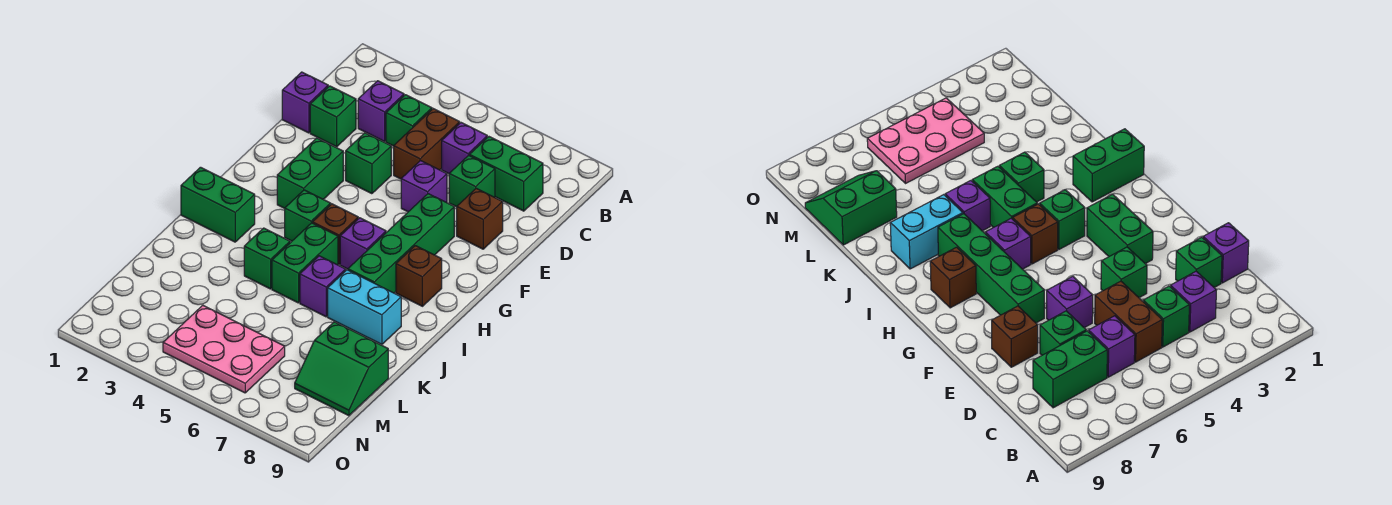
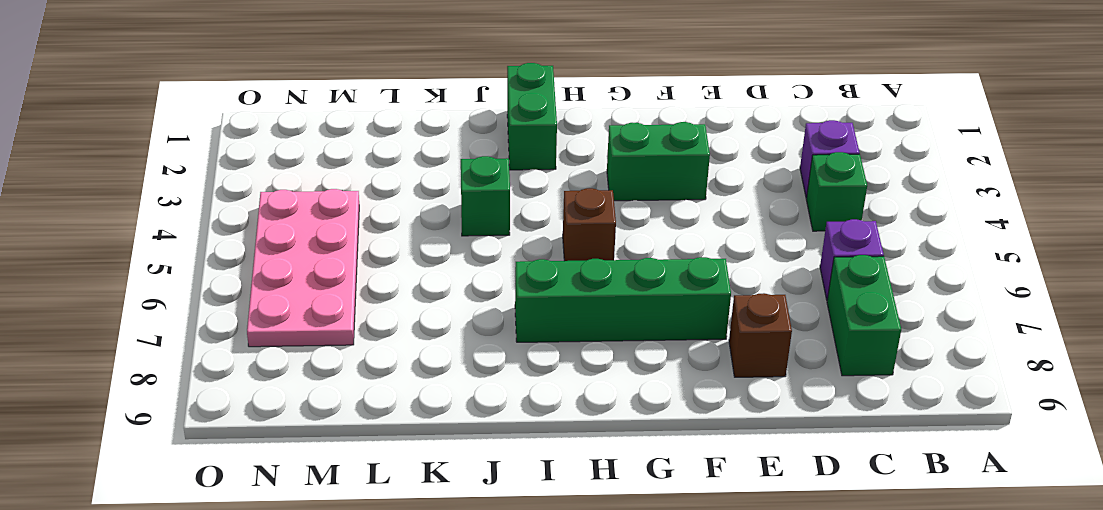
pink plate M4:N7 level 1 -> pink plate M4:N6 level 1
none -> brown brick C5:D5 level 1
none -> purple brick D1 level 1
none -> green brick D2 level 1

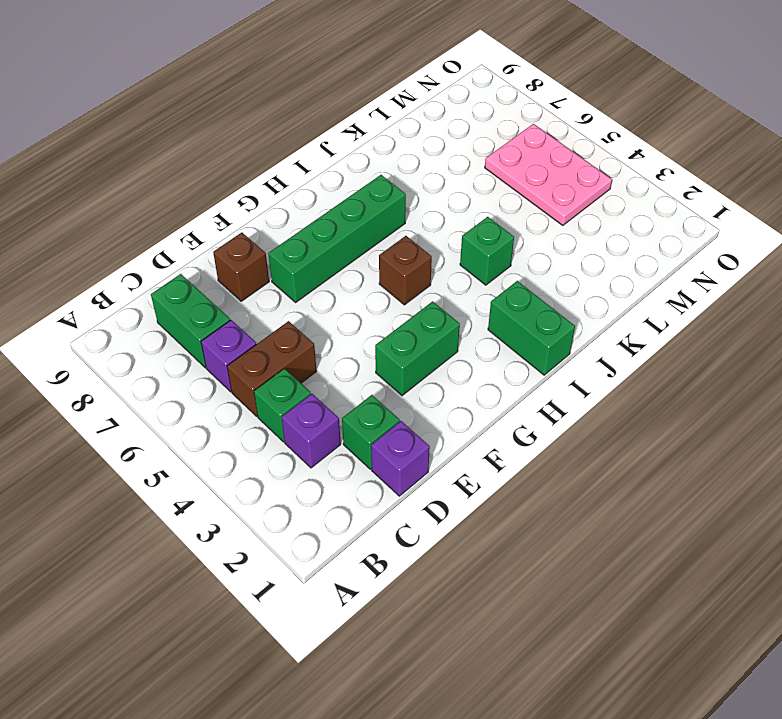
none -> green brick D7 level 1
none -> green brick E4 level 1
none -> purple brick E6 level 1

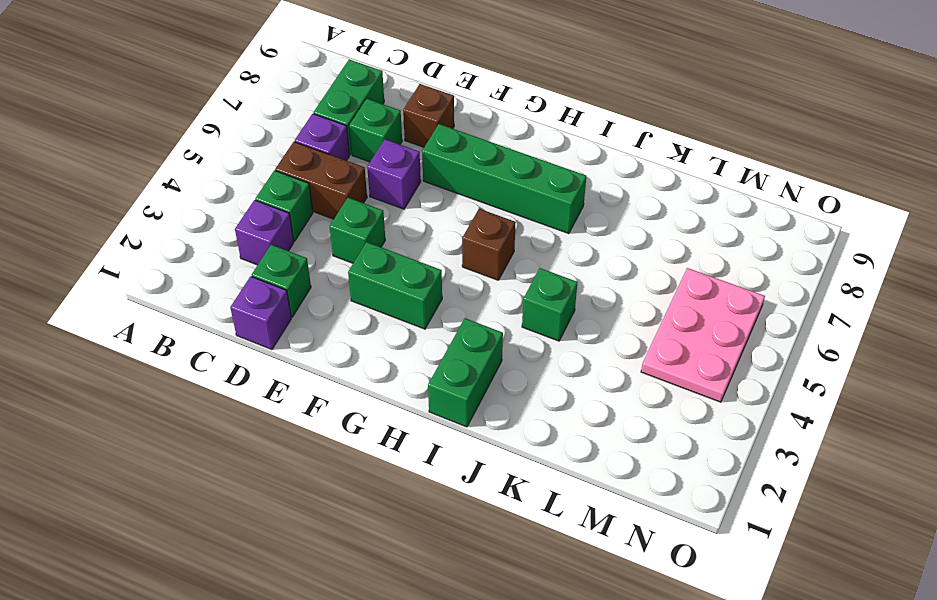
none -> green brick H4 level 1
none -> purple brick H6 level 1
none -> brown brick H8 level 1

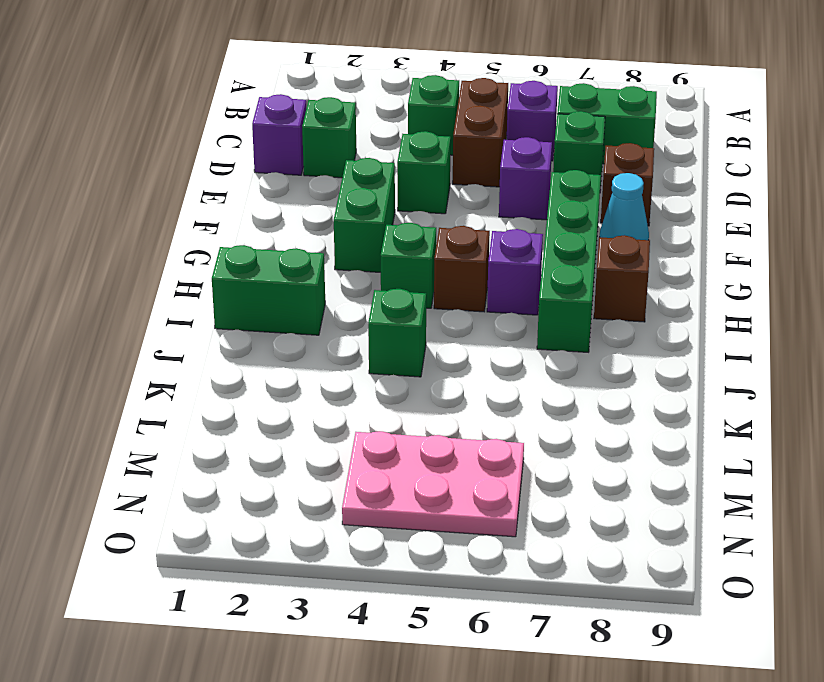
cyan cone F8 level 1 -> none
none -> purple brick C3 level 1
none -> green brick I5:J5 level 1
none -> purple brick J6 level 1

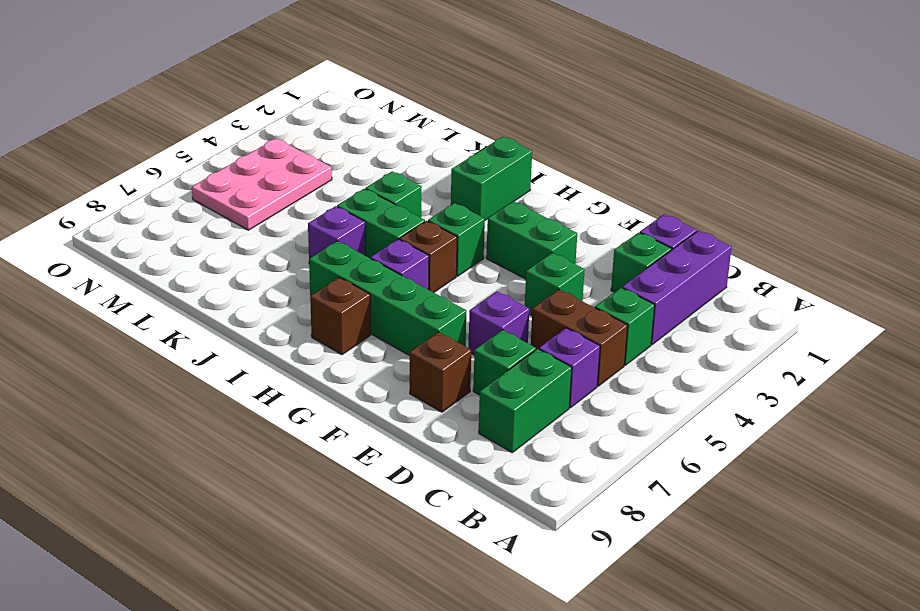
purple brick C1:C3 level 1 -> purple brick C3 level 1
none -> cyan brick J7:J8 level 1
none -> green slope L8:M9 level 1 top L

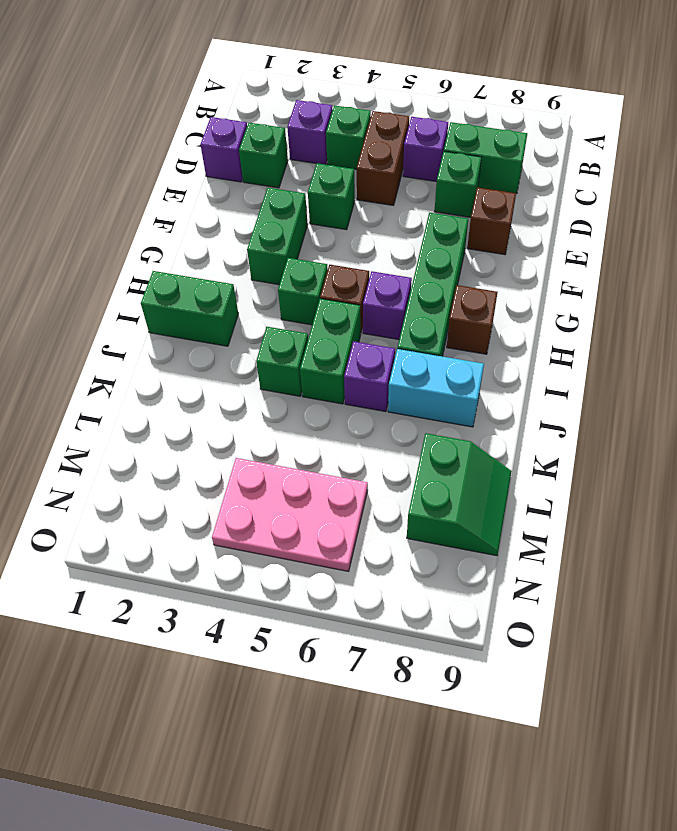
green slope L8:M9 level 1 top 8 -> green slope L8:M9 level 1 top L
none -> purple brick E6 level 1

